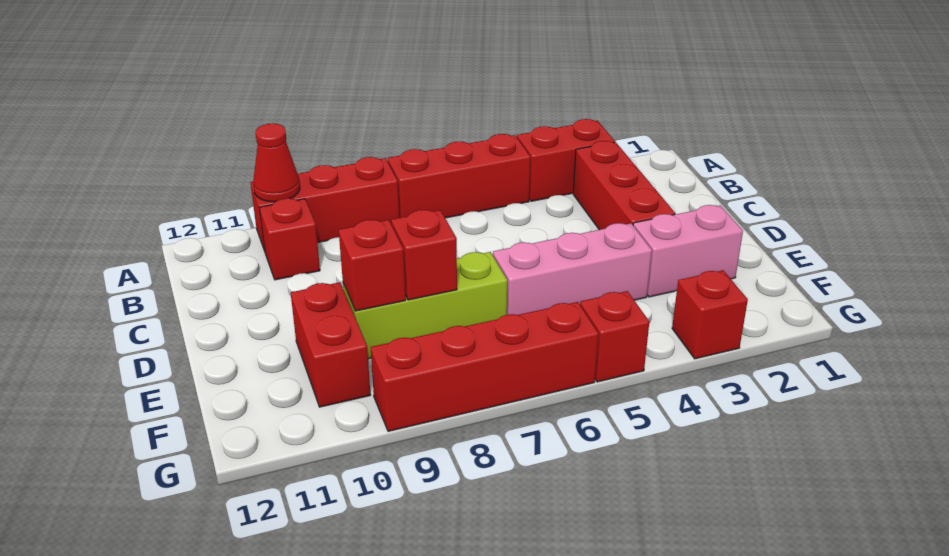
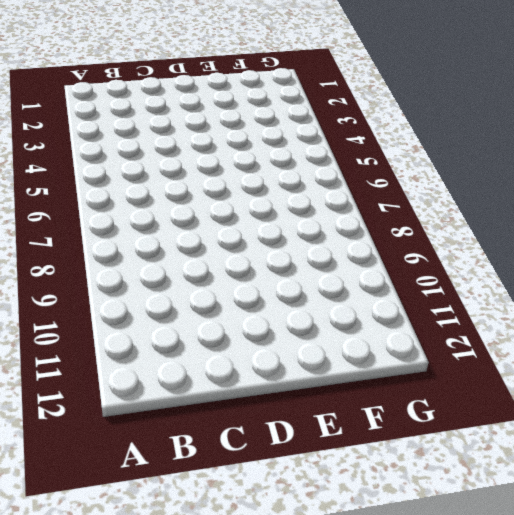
none -> red brick A3:A4 level 1
none -> red brick A5:A7 level 1
none -> red brick A8:A10 level 1

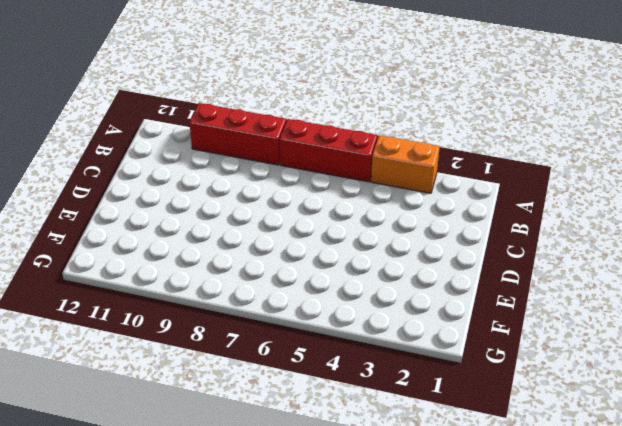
orange brick A3:A4 level 1 -> red brick A3:A4 level 1
none -> red brick B3:D3 level 1
none -> red brick B10 level 1
none -> pink brick E2:E3 level 1

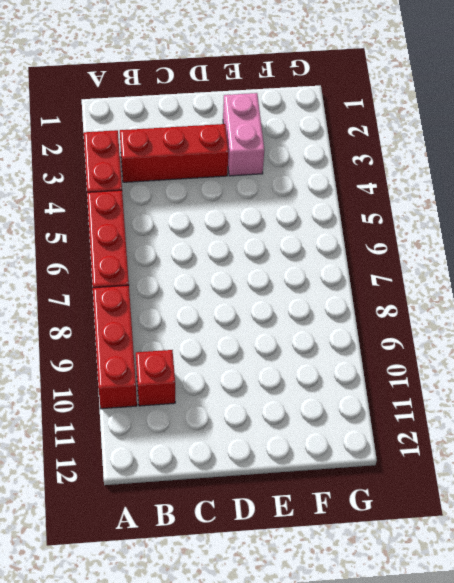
none -> pink brick E4:E6 level 1
none -> lime brick E7:E9 level 1
none -> red brick E10:F10 level 1

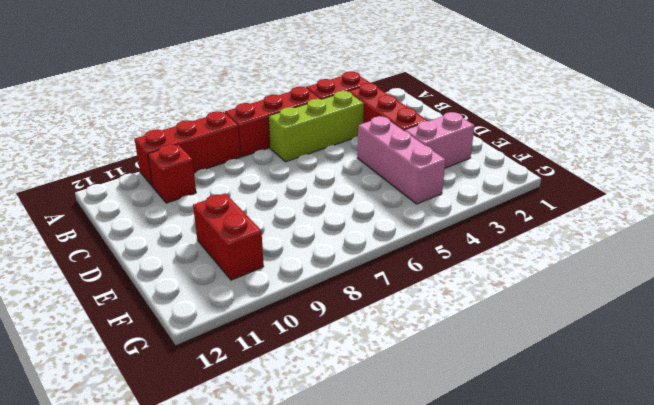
lime brick B4:B6 level 1 -> lime brick E7:E9 level 1
pink brick D4:F4 level 1 -> pink brick E4:E6 level 1
none -> red brick G3 level 1
none -> red brick G5 level 1
none -> red brick G6:G9 level 1

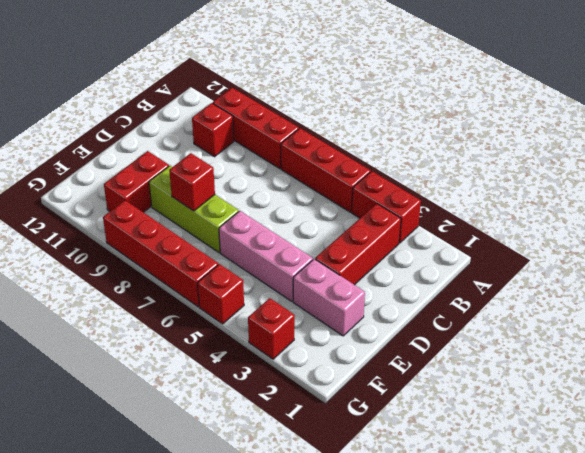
none -> red cone A10 level 2
none -> red brick E9 level 2

